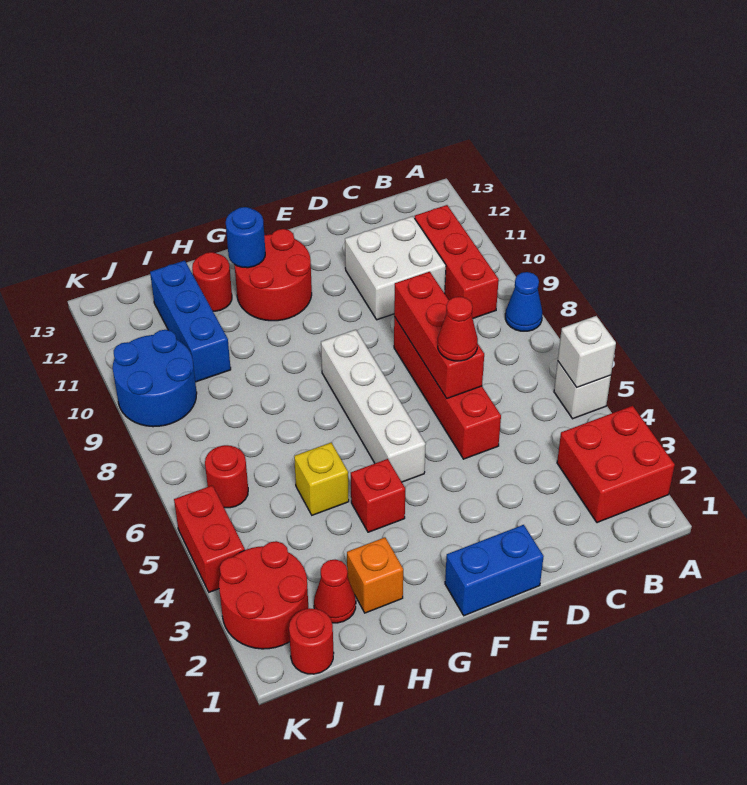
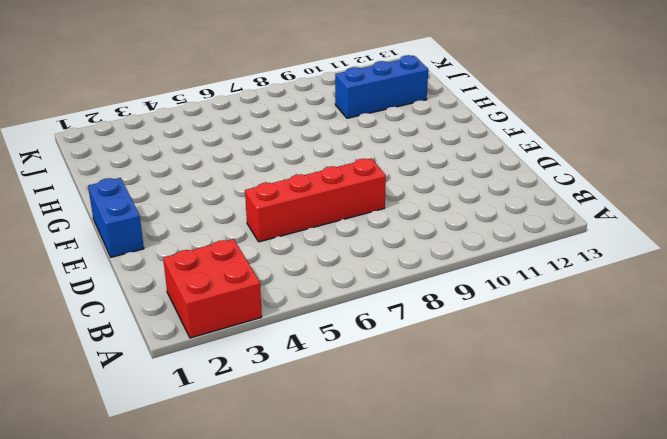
none -> white brick A5 level 1
none -> blue cone A8 level 1
none -> red brick B9:B11 level 1

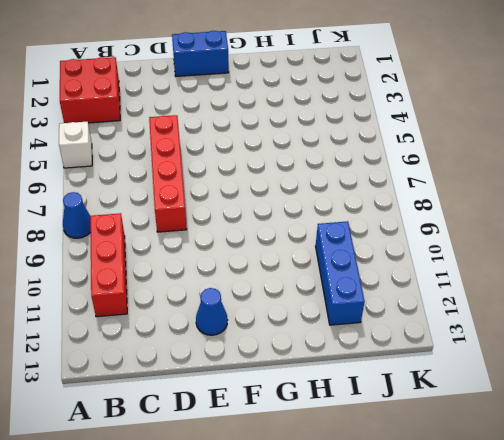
blue cone E12 level 1 -> none
none -> white brick C10:D11 level 1
none -> white brick F5:F8 level 1
none -> red round brick F11:G12 level 1

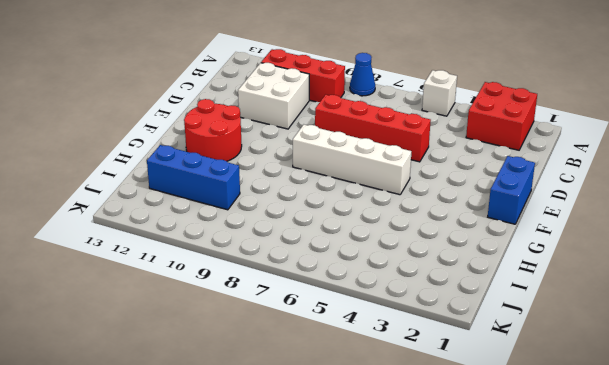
none -> red brick G4 level 1
none -> orange brick H2 level 1
none -> yellow brick H5 level 1

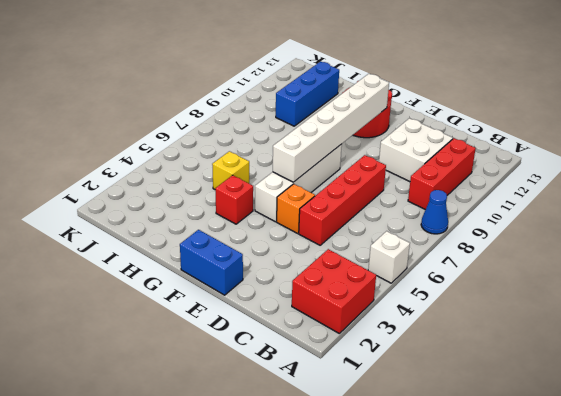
orange brick E5 level 1 -> orange brick H2 level 1
white brick F6:F11 level 2 -> none
none -> red round brick H12 level 1
none -> red cone I2 level 1
none -> red round brick J1 level 1

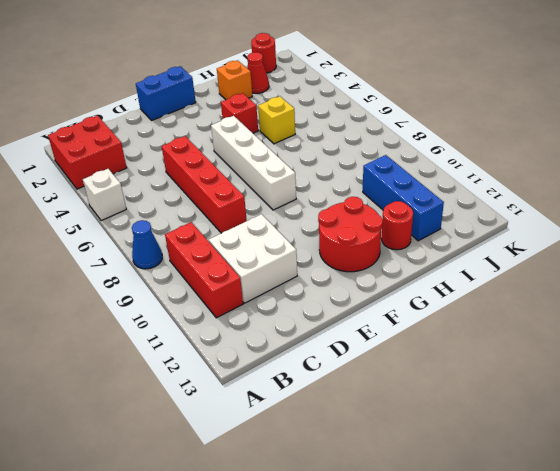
none -> red round brick J2:K3 level 1
none -> red round brick J6 level 1
none -> blue round brick J9:K10 level 1

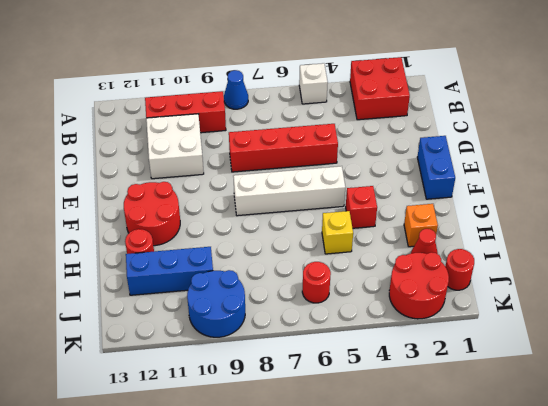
none -> red brick K4:K5 level 1
none -> white brick A5 level 2
none -> red brick D6:D8 level 2

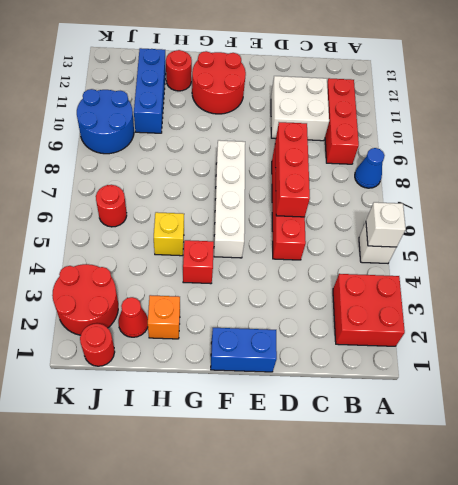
none -> red brick K4:K5 level 1
none -> blue round brick G12 level 2
none -> red cone D6 level 3

